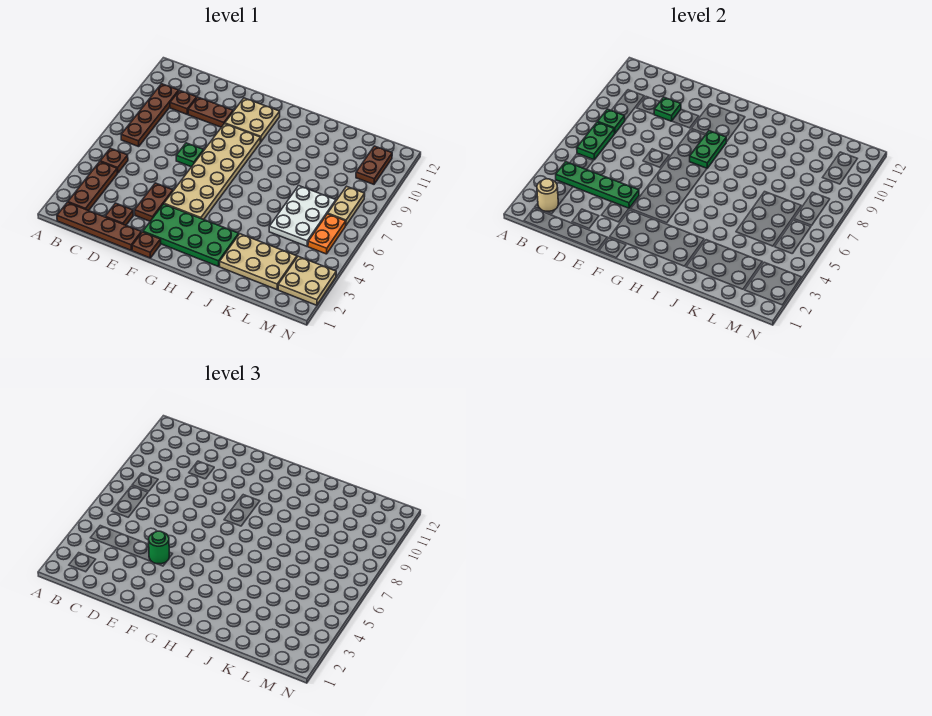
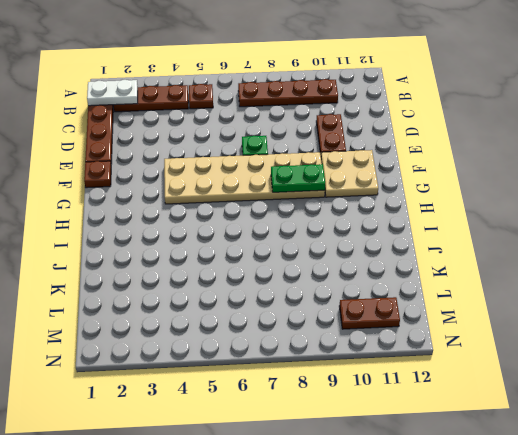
white plate B1:B2 level 2 -> tan round brick B2 level 2
none -> brown plate C10 level 1
none -> brown plate D2 level 1
none -> brown plate E3:E4 level 1

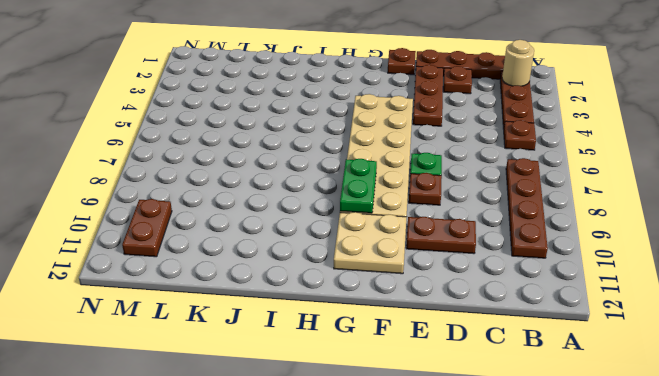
brown plate E2:E4 level 1 -> brown plate E3:E4 level 1
brown plate E8 level 1 -> brown plate C10 level 1
none -> green plate F2:I3 level 1
none -> tan plate J2:L3 level 1
none -> white plate K5:L7 level 1

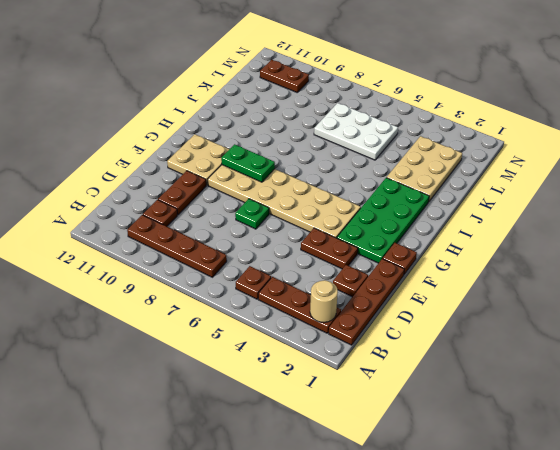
none -> tan plate M2:N3 level 1
none -> orange plate M5:M6 level 1
none -> tan plate M7:M8 level 1

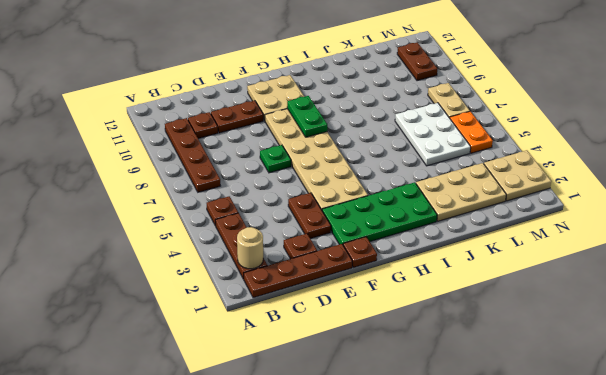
none -> green plate B4:E4 level 2
none -> green plate B6:B7 level 2
none -> green plate B8 level 2

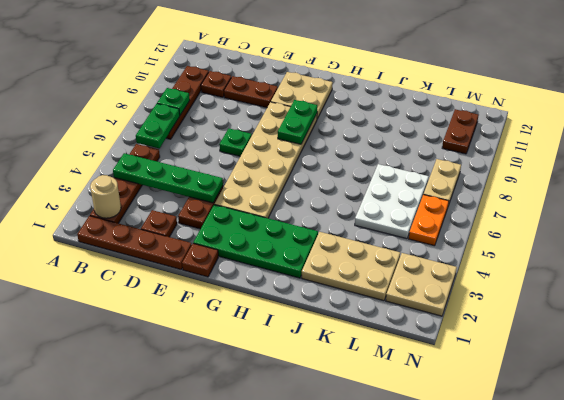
none -> green plate D10 level 2
none -> green round brick E4 level 3

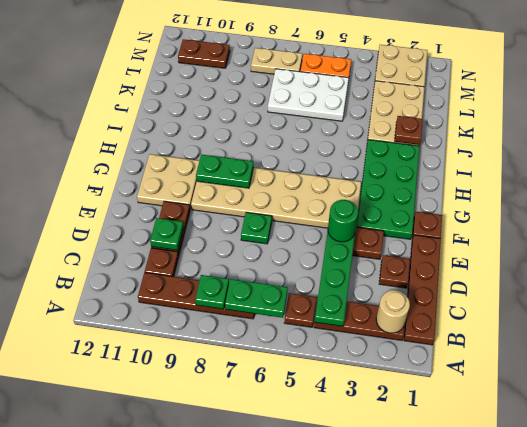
brown plate J2 level 2 -> none

